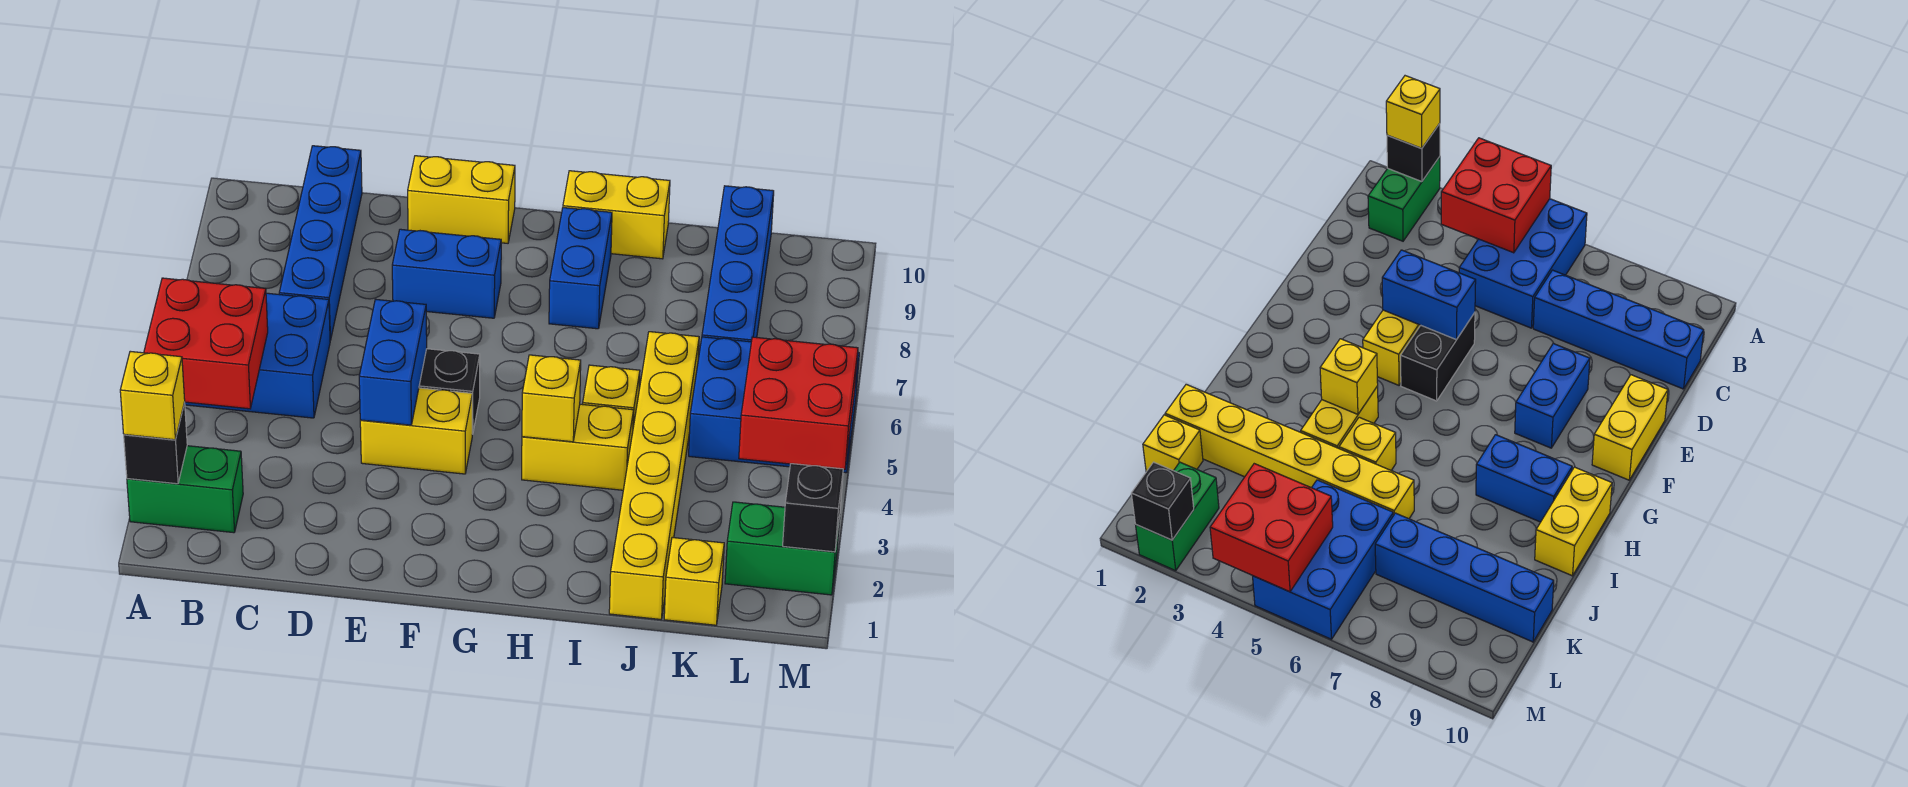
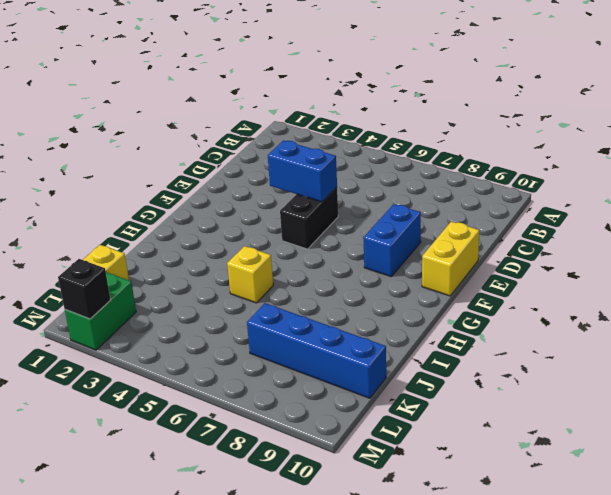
none -> green brick A2:B2 level 1
none -> blue brick A5:C6 level 1
none -> blue brick C7:C10 level 1

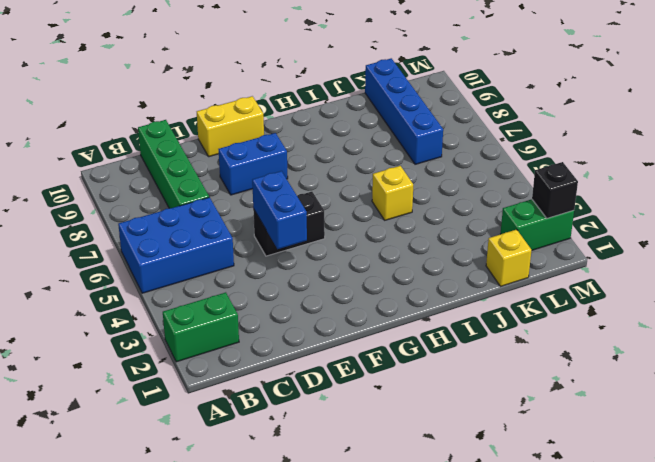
green brick C7:C10 level 1 -> blue brick C7:C10 level 1
none -> yellow brick E4:F4 level 1
none -> yellow brick H4:I4 level 1
none -> blue brick H8:H9 level 1

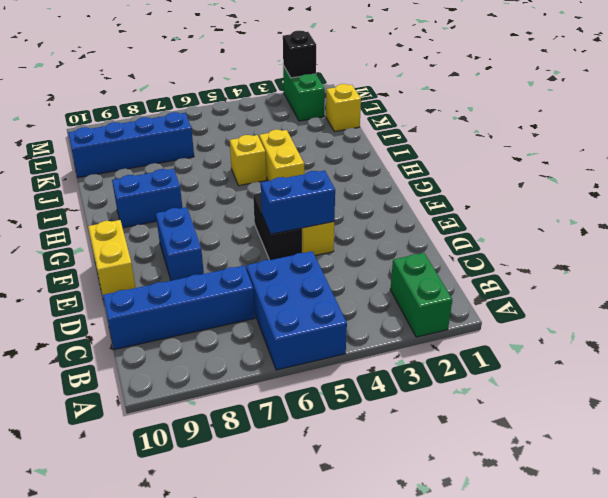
none -> yellow brick H10:I10 level 1
none -> yellow brick J1:J6 level 1
none -> blue brick K5:M6 level 1

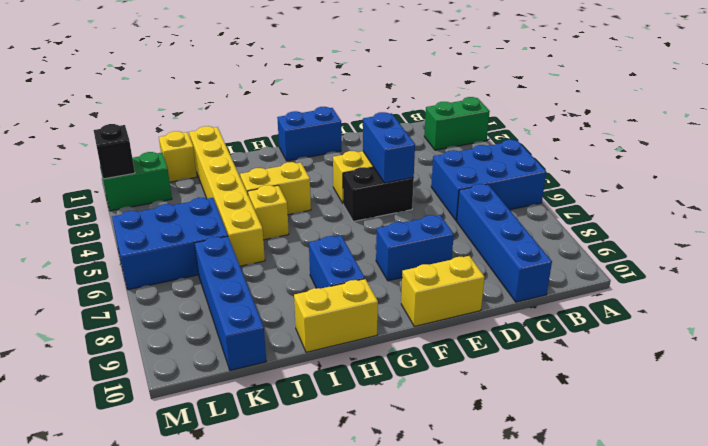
blue brick F1:G1 level 1 -> none
none -> black brick A2 level 2
none -> red brick A4:B5 level 2
none -> yellow brick H4 level 2

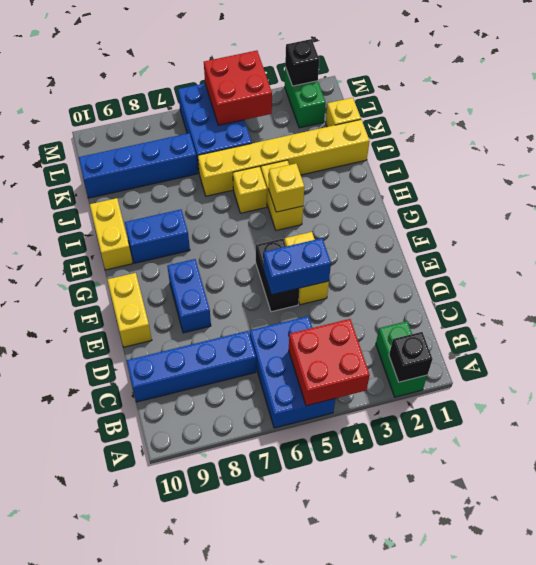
none -> yellow brick A2 level 3

